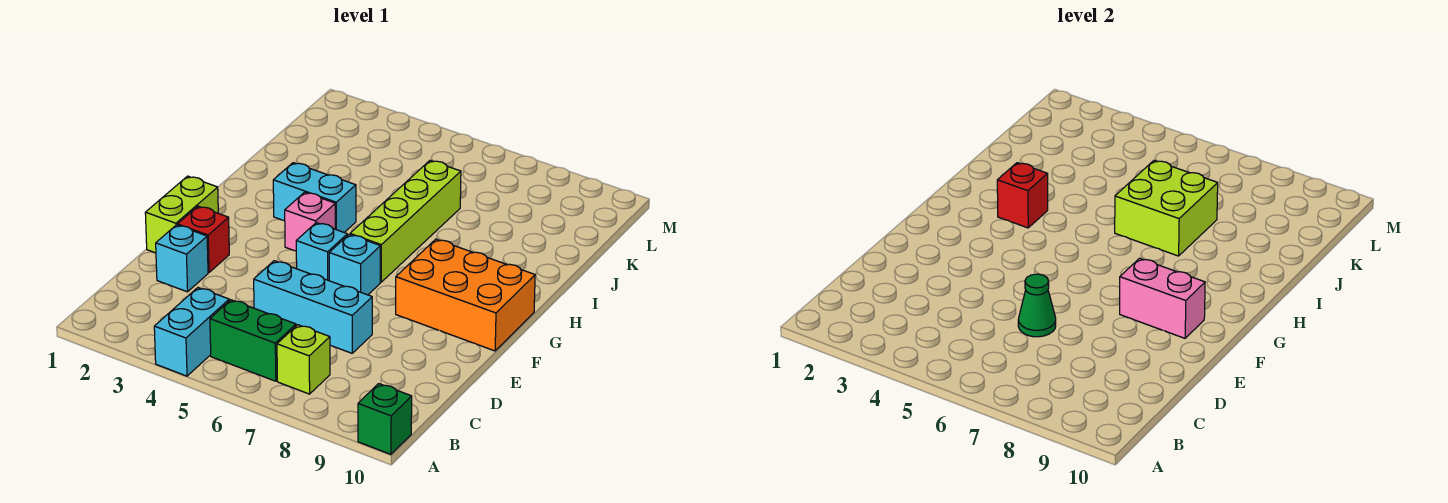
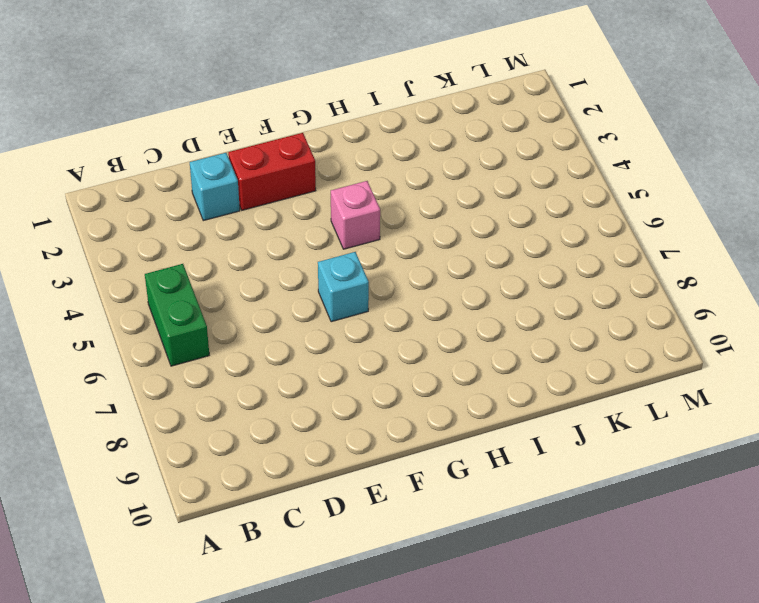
red brick E2:F2 level 1 -> red brick E2 level 1
none -> cyan brick A4:B4 level 1
none -> green brick A10 level 1
none -> lime brick B7 level 1

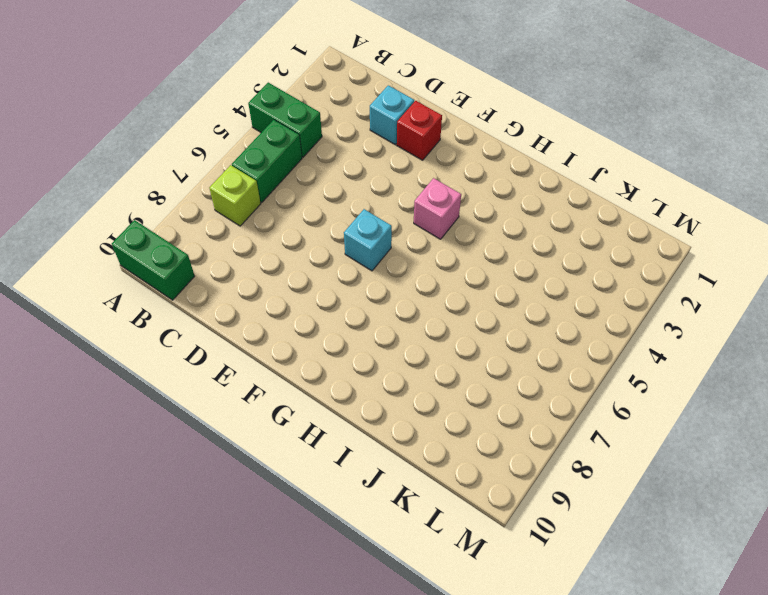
green brick A4:B4 level 1 -> cyan brick A4:B4 level 1
green brick A10:B10 level 1 -> green brick A10 level 1
none -> cyan brick D5:D7 level 1
none -> lime brick E1:F1 level 1
none -> cyan brick F5 level 1

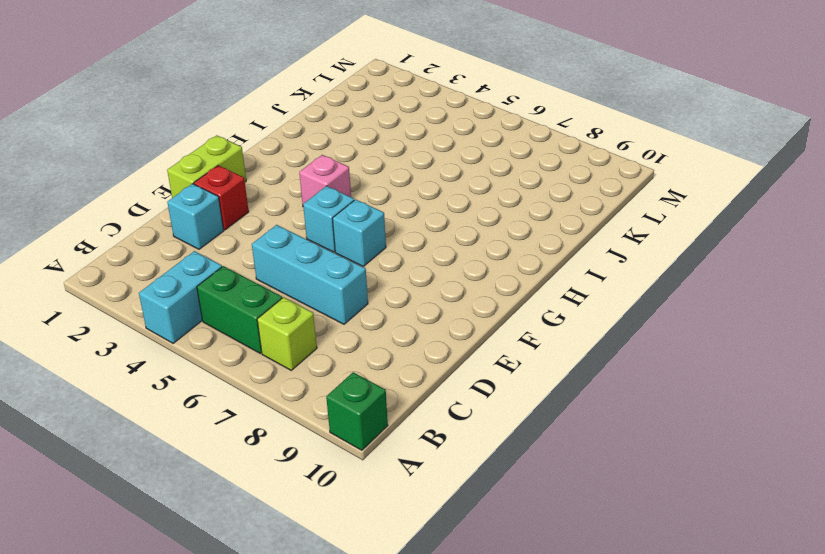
none -> orange brick F8:G10 level 1
none -> lime brick G6:J6 level 1
none -> cyan brick H3:H4 level 1

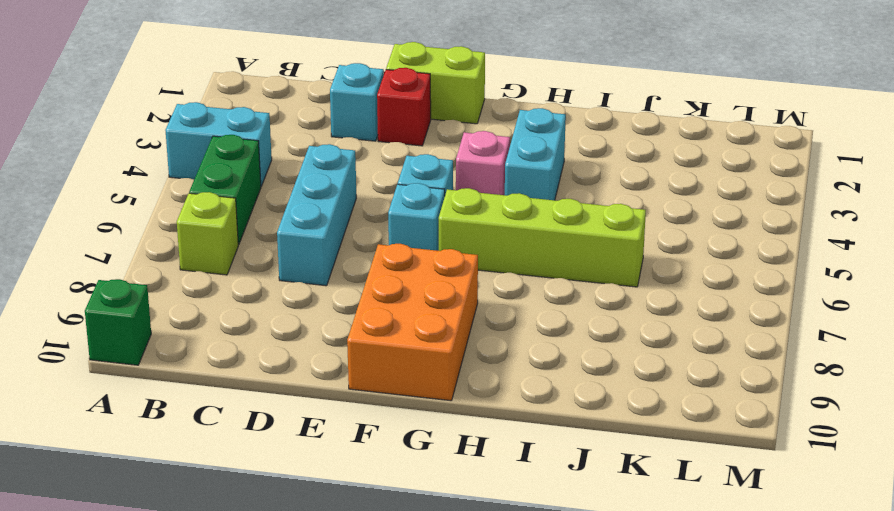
none -> green cone D6 level 2
none -> pink brick F8:F9 level 2
none -> red brick H3 level 2

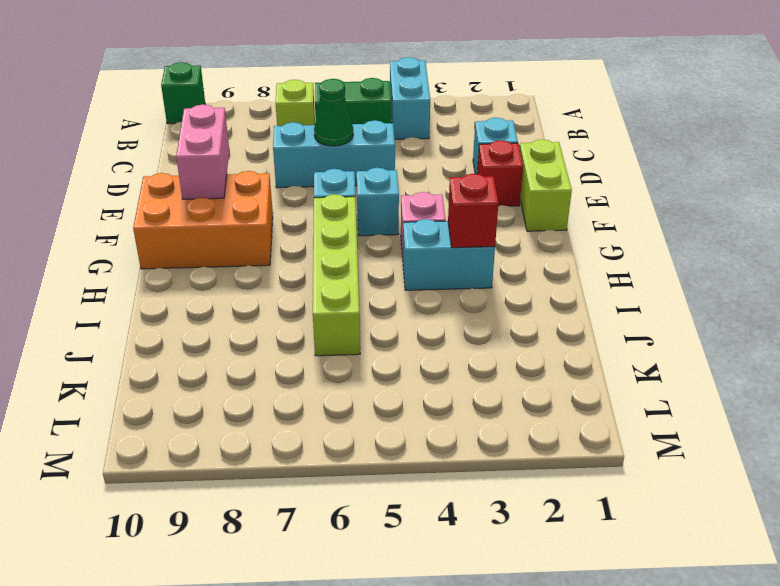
pink brick E9:F9 level 2 -> pink brick F8:F9 level 2
none -> lime brick I6:J7 level 2

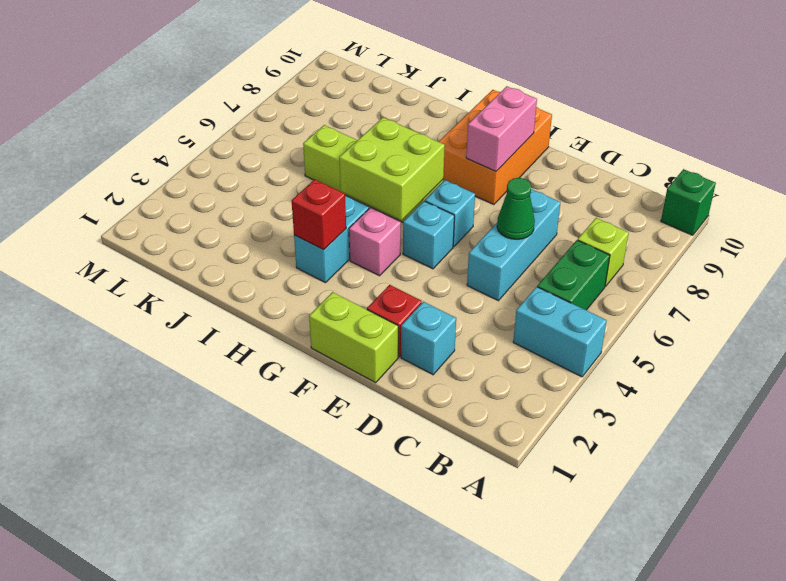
lime brick G5:H6 level 2 -> lime brick I6:J7 level 2

